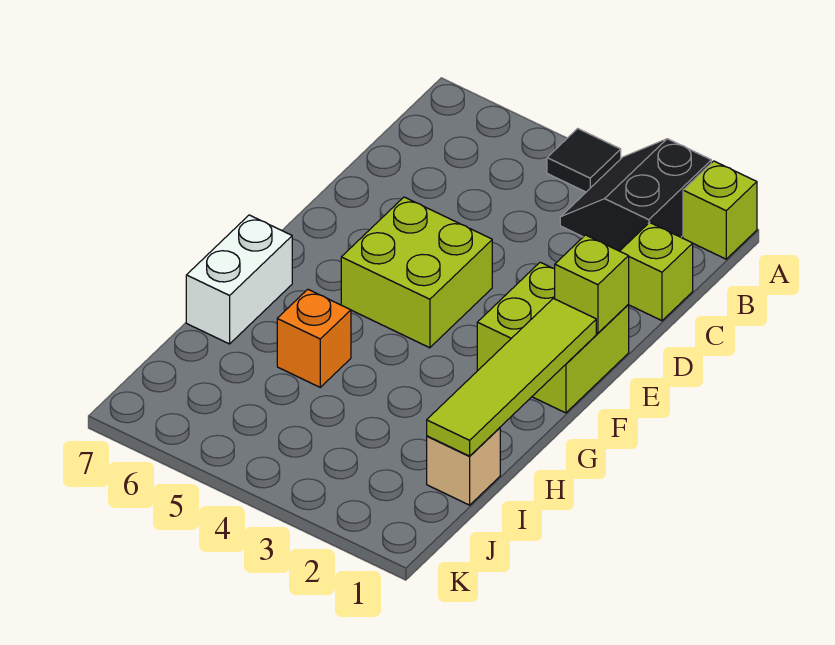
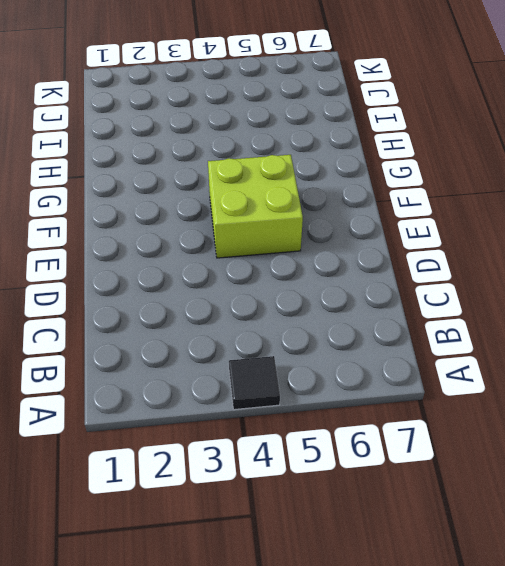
none -> lime brick A1 level 1
none -> black slope A2:B3 level 1 top 2

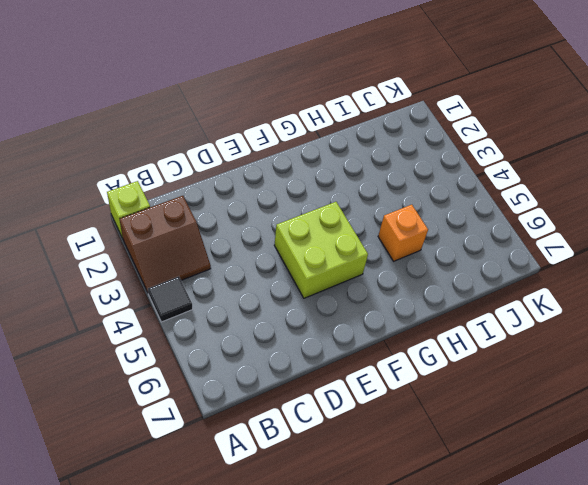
brown slope A2:B3 level 1 top 2 -> black slope A2:B3 level 1 top 2
none -> lime brick C1 level 1
none -> lime brick E1:F2 level 1

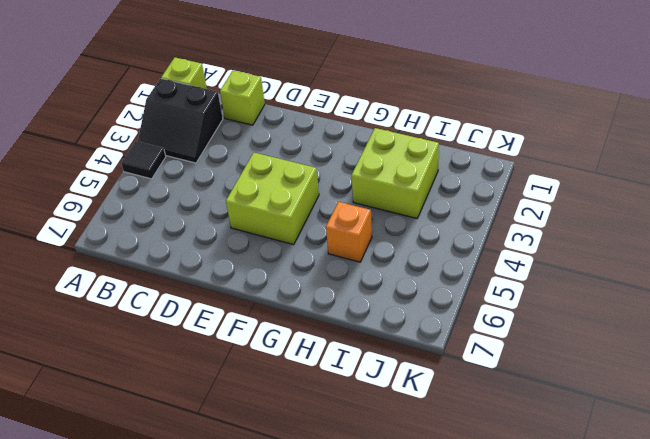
lime brick H2:I3 level 1 -> lime brick E1:F2 level 1
none -> white brick G7:H7 level 1
none -> tan brick I1 level 1

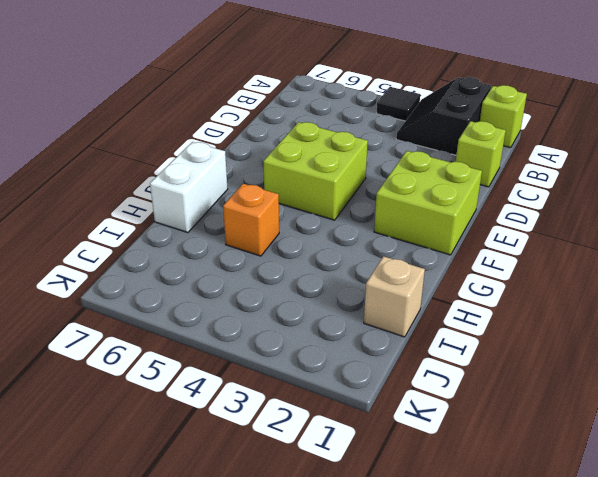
none -> lime brick E1 level 2
none -> lime tile F1:I1 level 2

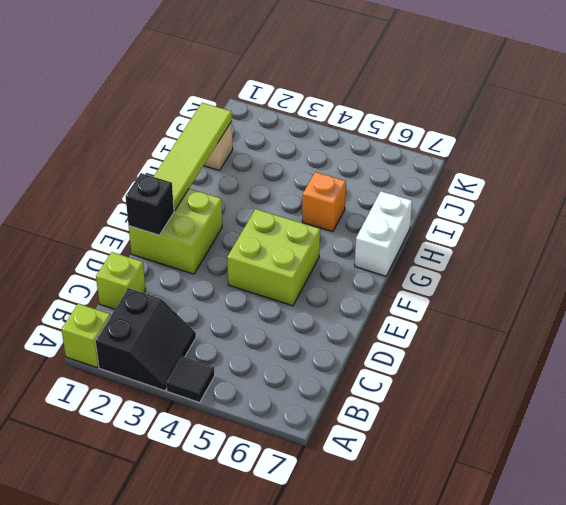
black brick E1 level 2 -> lime brick E1 level 2

